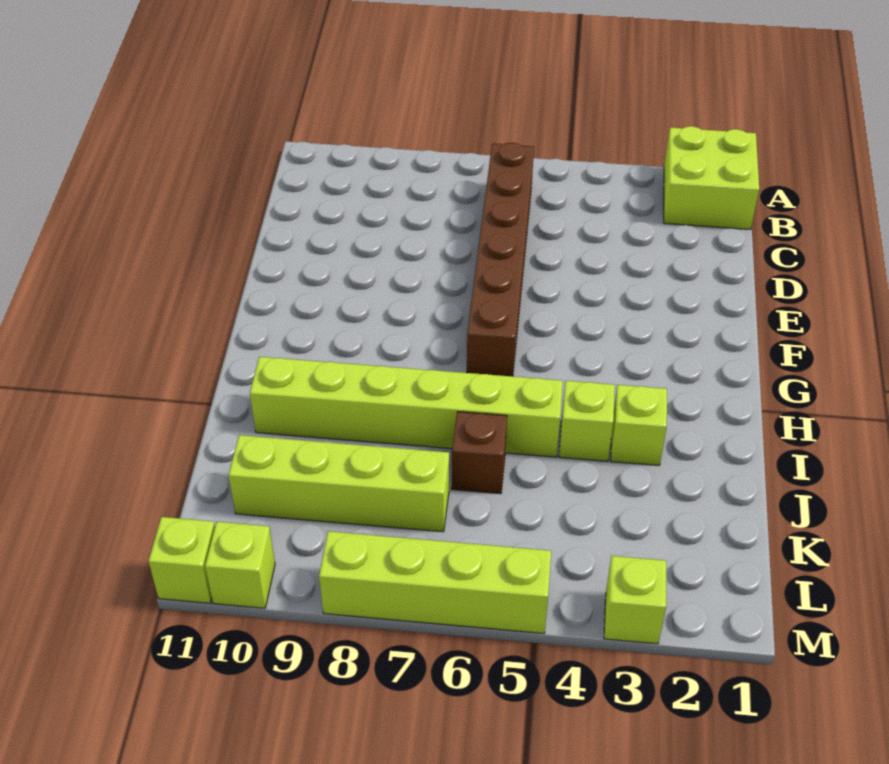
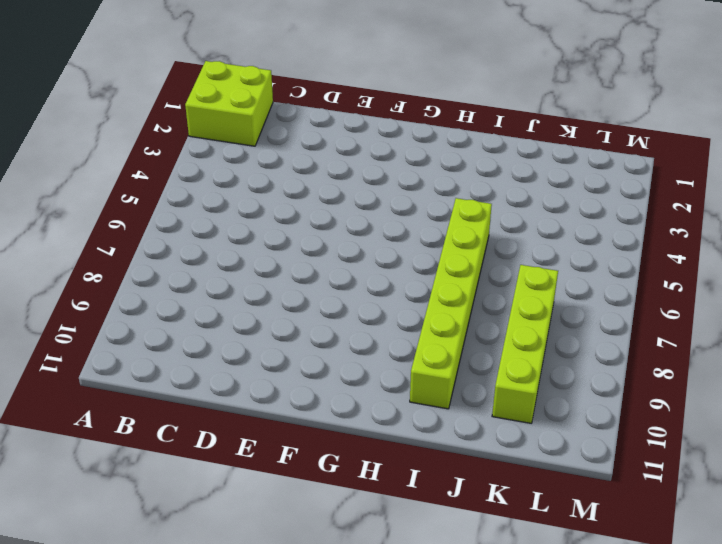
none -> brown brick B6:G6 level 1
none -> lime brick I3 level 1

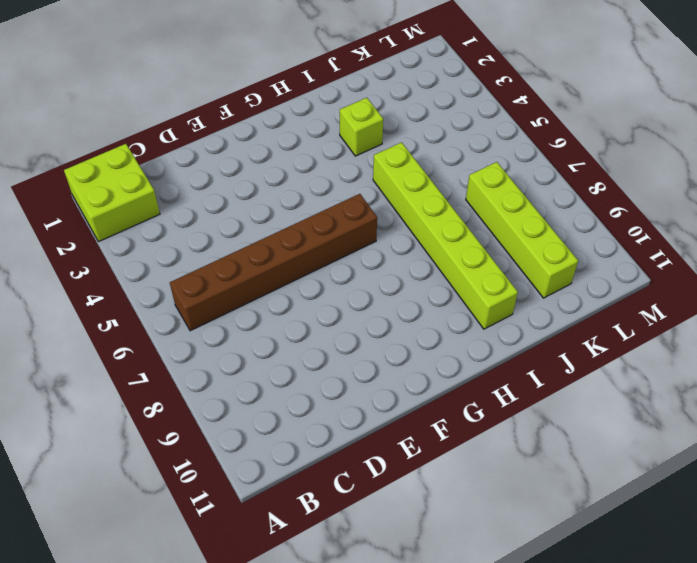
none -> lime brick I4 level 1
none -> brown brick J6 level 1

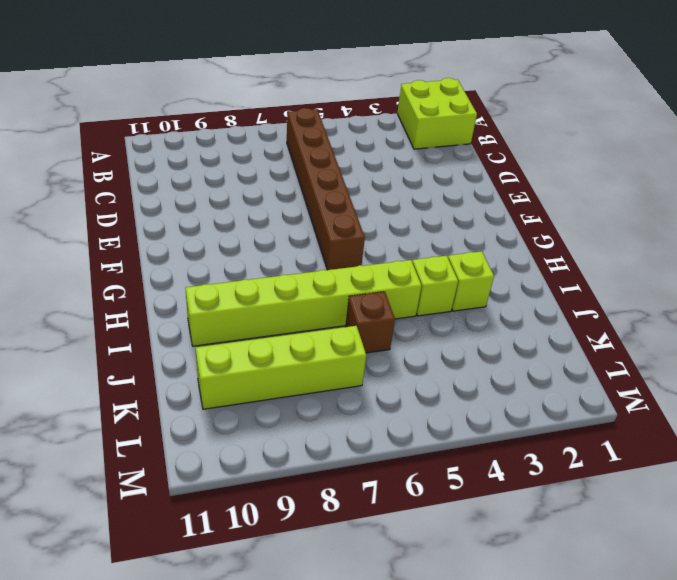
none -> lime brick M3 level 1
none -> lime brick M5:M8 level 1

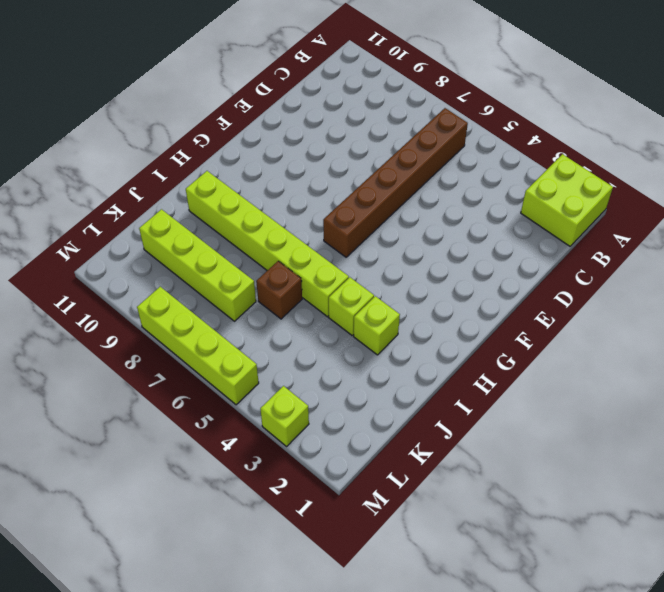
none -> lime brick M10 level 1
none -> lime brick M11 level 1

